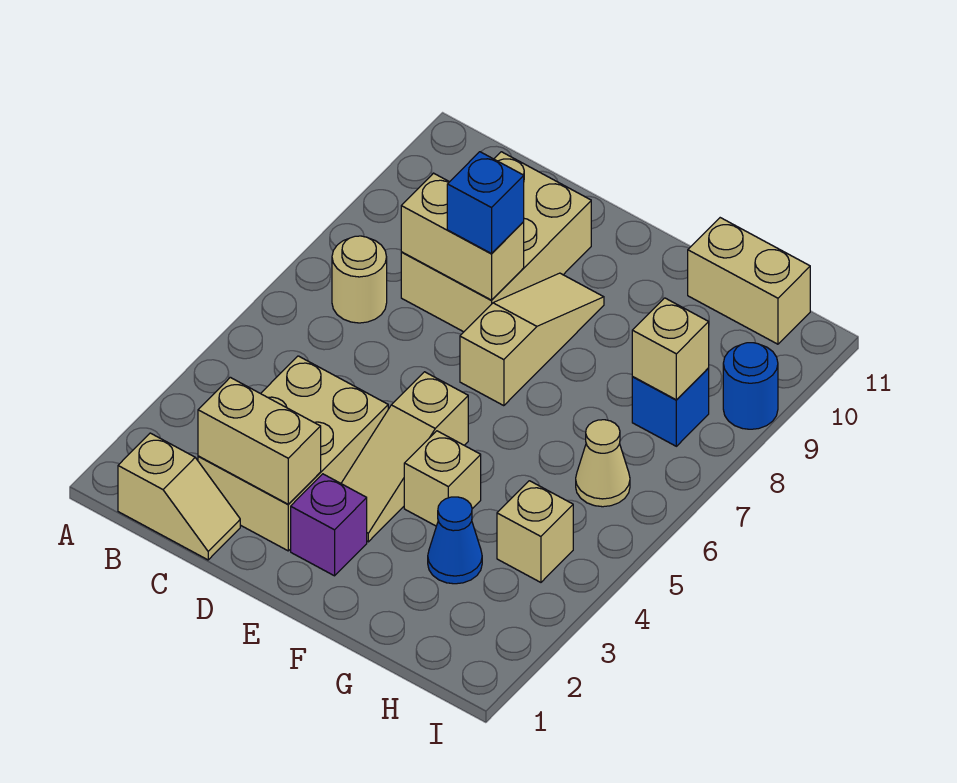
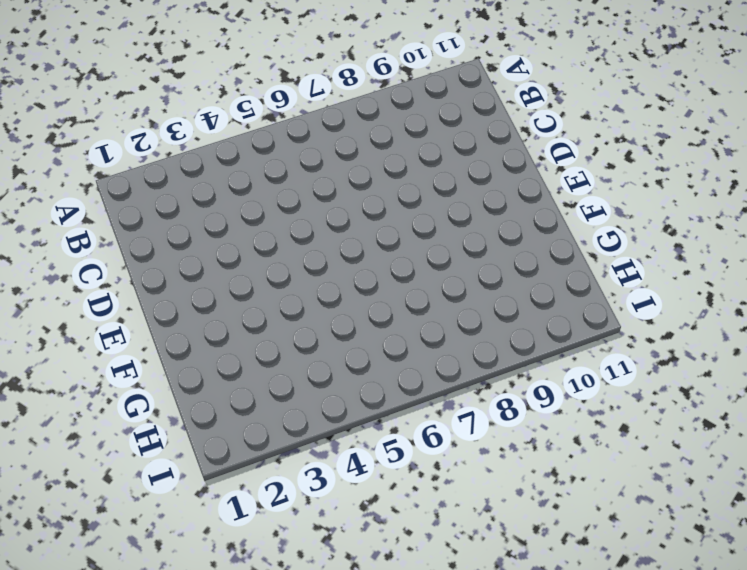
none -> tan slope B1:C1 level 1 top B
none -> tan round brick B7 level 1
none -> tan brick C2:D4 level 1

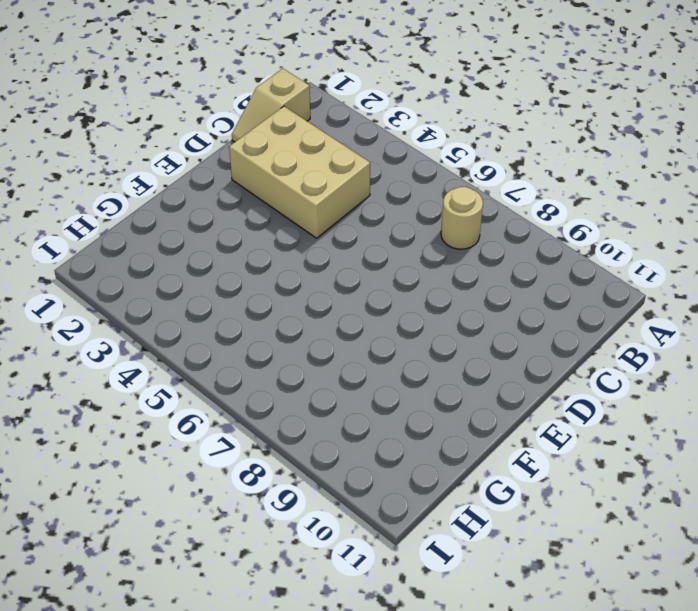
none -> tan brick C8:D10 level 1
none -> purple brick E2 level 1
none -> tan slope E3:E5 level 1 top 5

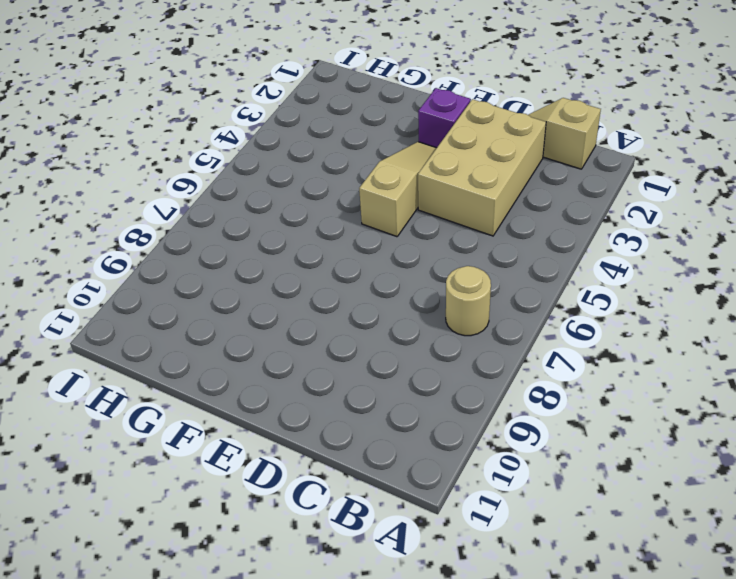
none -> tan brick C8:D10 level 1
none -> tan slope E7:E9 level 1 top 7
none -> tan brick F4 level 1

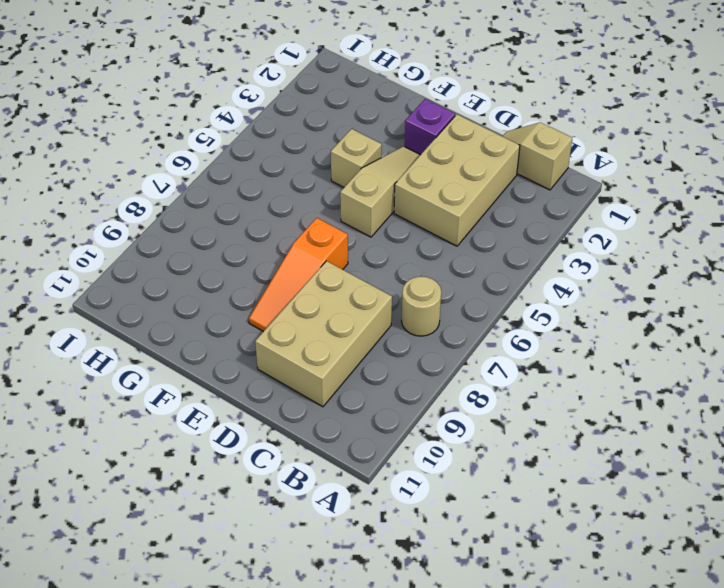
orange slope E7:E9 level 1 top 7 -> tan slope E7:E9 level 1 top 7
none -> blue cone G3 level 1
none -> tan brick G11:H11 level 1
none -> tan brick H4 level 1

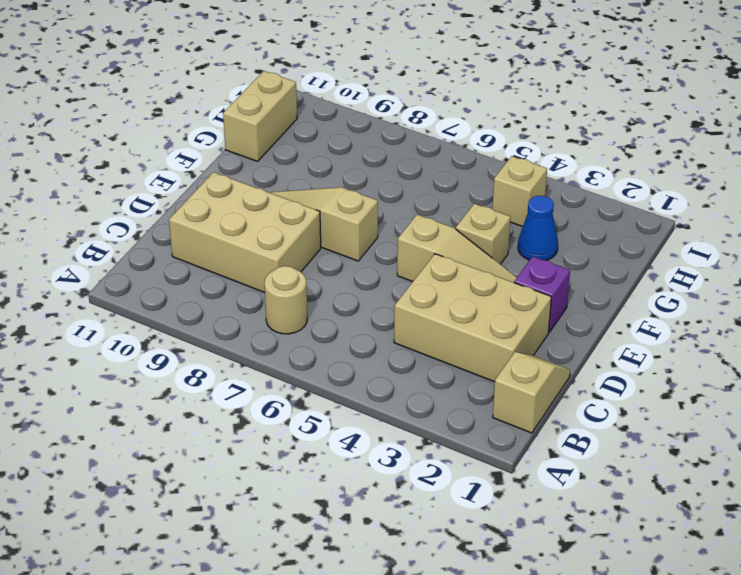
none -> tan cone H6 level 1
none -> blue brick H8 level 1
none -> blue round brick I9 level 1

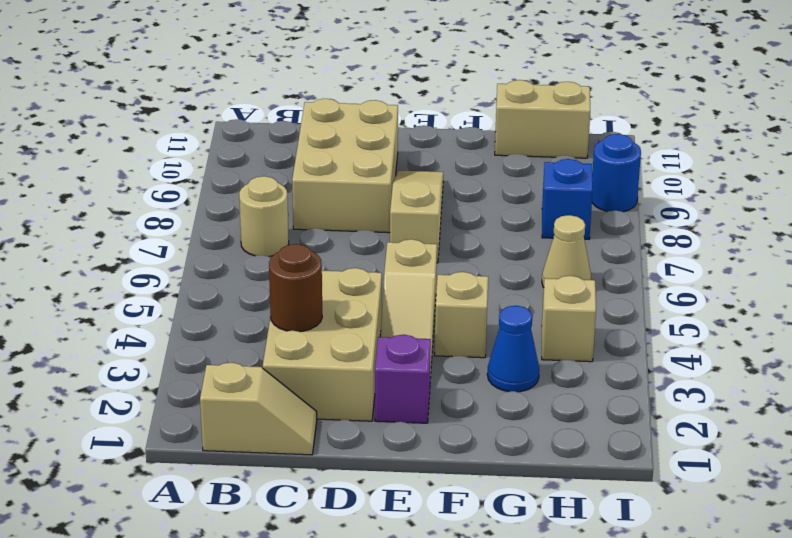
brown round brick C3 level 2 -> none
none -> tan brick C2:D2 level 2
none -> tan brick C8:D8 level 2
none -> tan brick H8 level 2

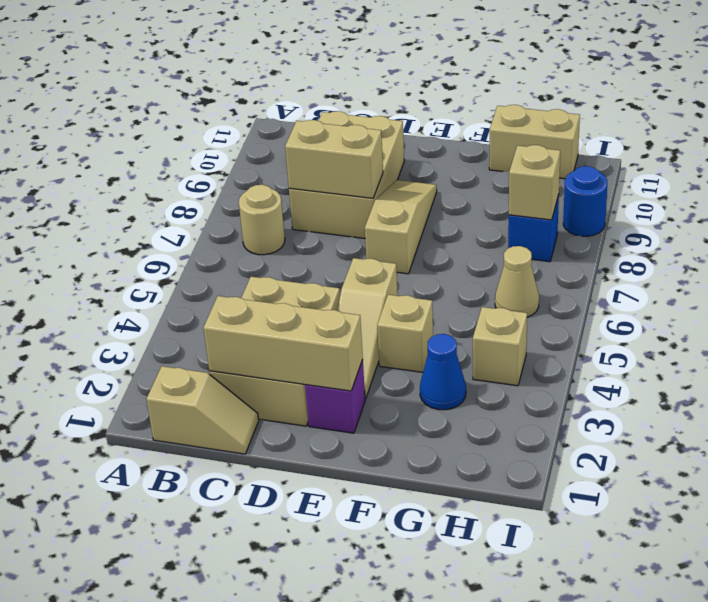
tan brick C2:E2 level 2 -> tan brick C2:D2 level 2
none -> blue brick D8 level 3

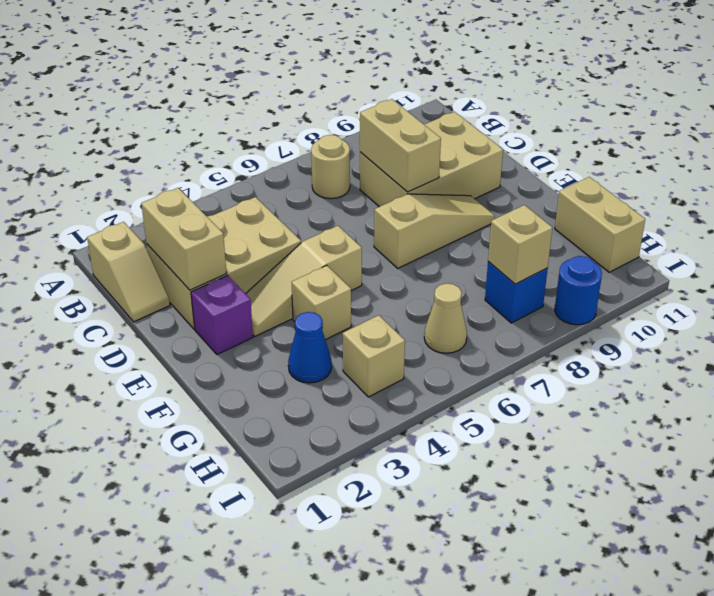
none -> blue brick D8 level 3

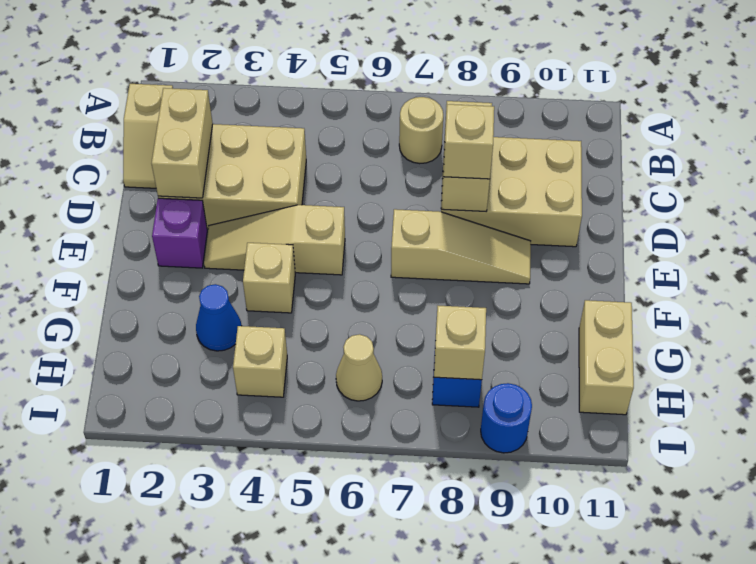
tan brick D8 level 3 -> blue brick D8 level 3

